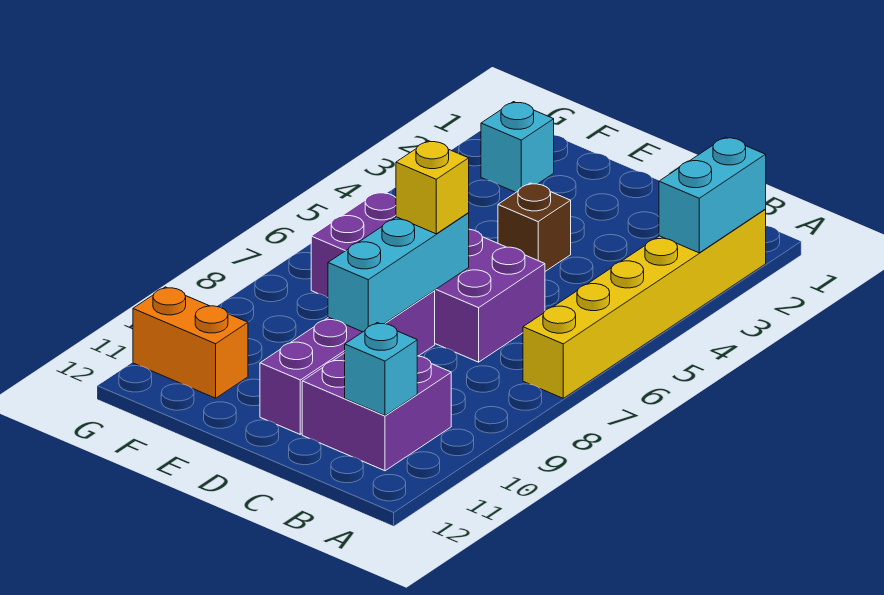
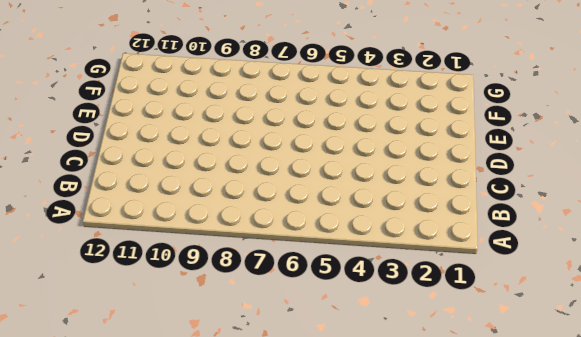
none -> yellow brick A2:A7 level 1
none -> purple brick B10:C11 level 1

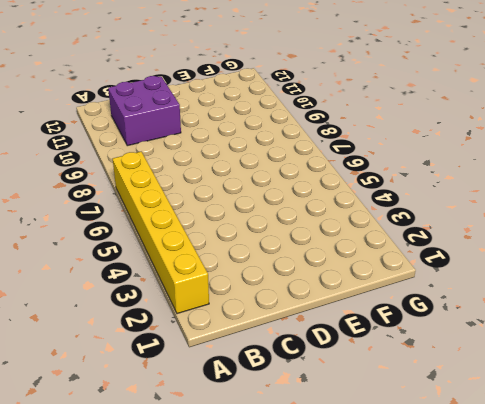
none -> purple brick C6:F7 level 1
none -> brown brick D4 level 1

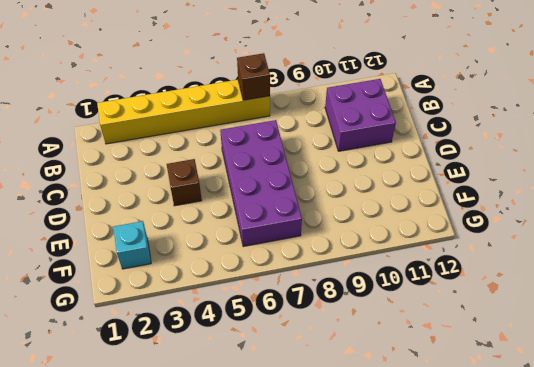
brown brick A7 level 2 -> none
none -> purple brick D8:D11 level 1
none -> orange brick F11:G11 level 1

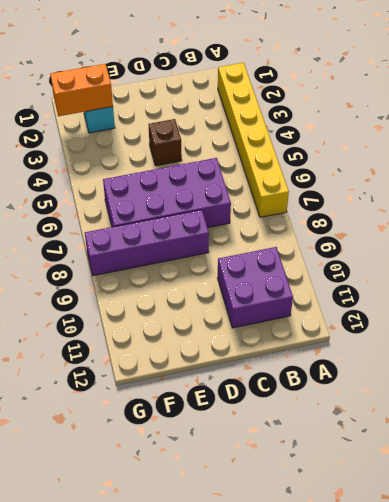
purple brick D8:G8 level 1 -> purple brick D8:D11 level 1
orange brick F2:G2 level 2 -> orange brick F11:G11 level 1
none -> cyan brick A2:A3 level 2
none -> cyan brick B11 level 2

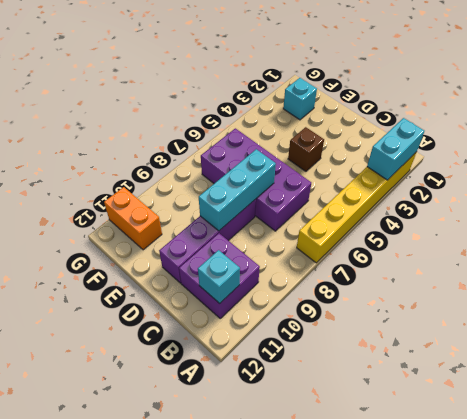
none -> yellow brick D7 level 3

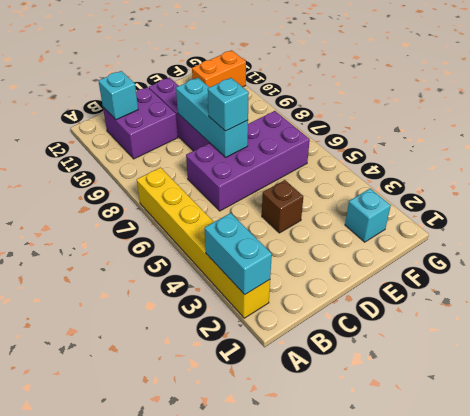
cyan brick D7 level 3 -> yellow brick D7 level 3

